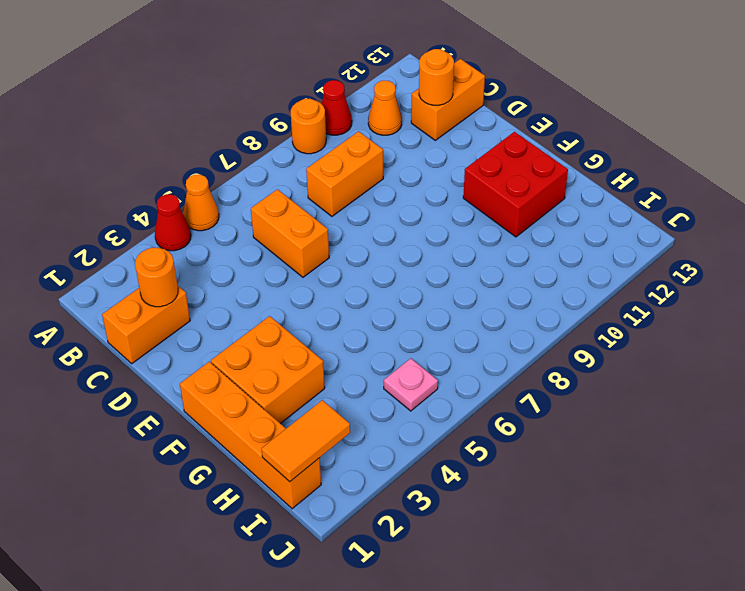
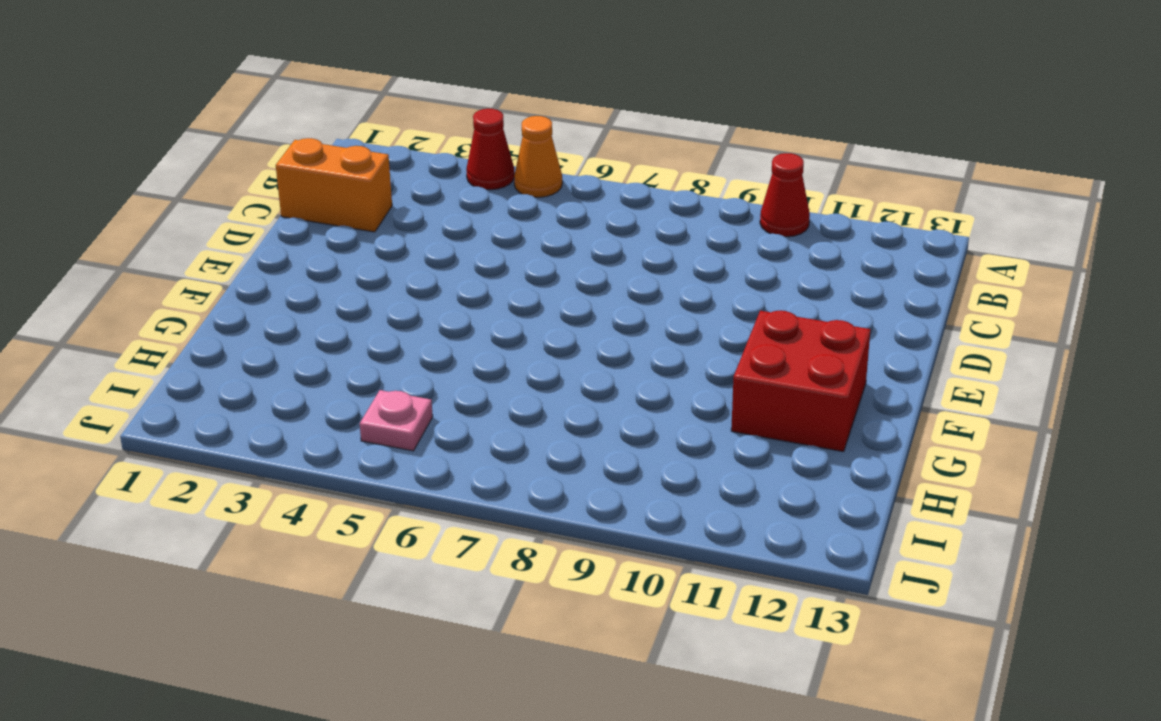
none -> orange round brick A9 level 1
none -> orange cone B11 level 1
none -> orange brick C6:D6 level 1

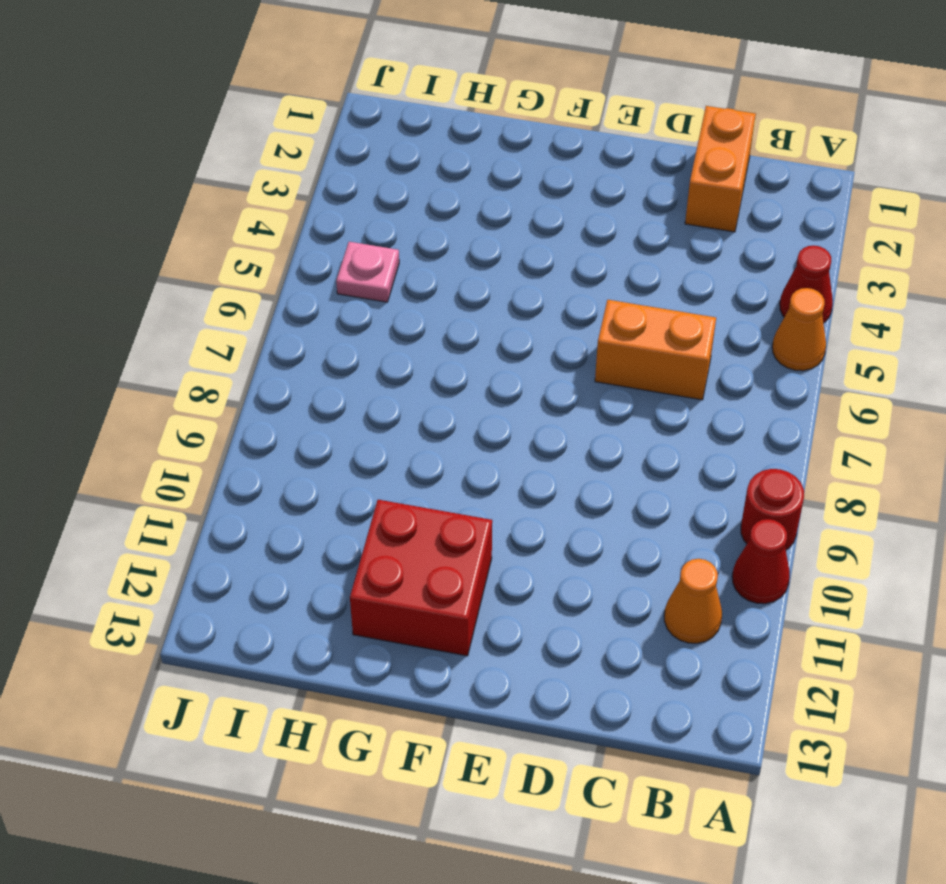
red round brick A9 level 1 -> orange round brick A9 level 1
none -> orange brick C8:C9 level 1
none -> orange brick C12:C13 level 1
none -> orange brick F1:I1 level 1

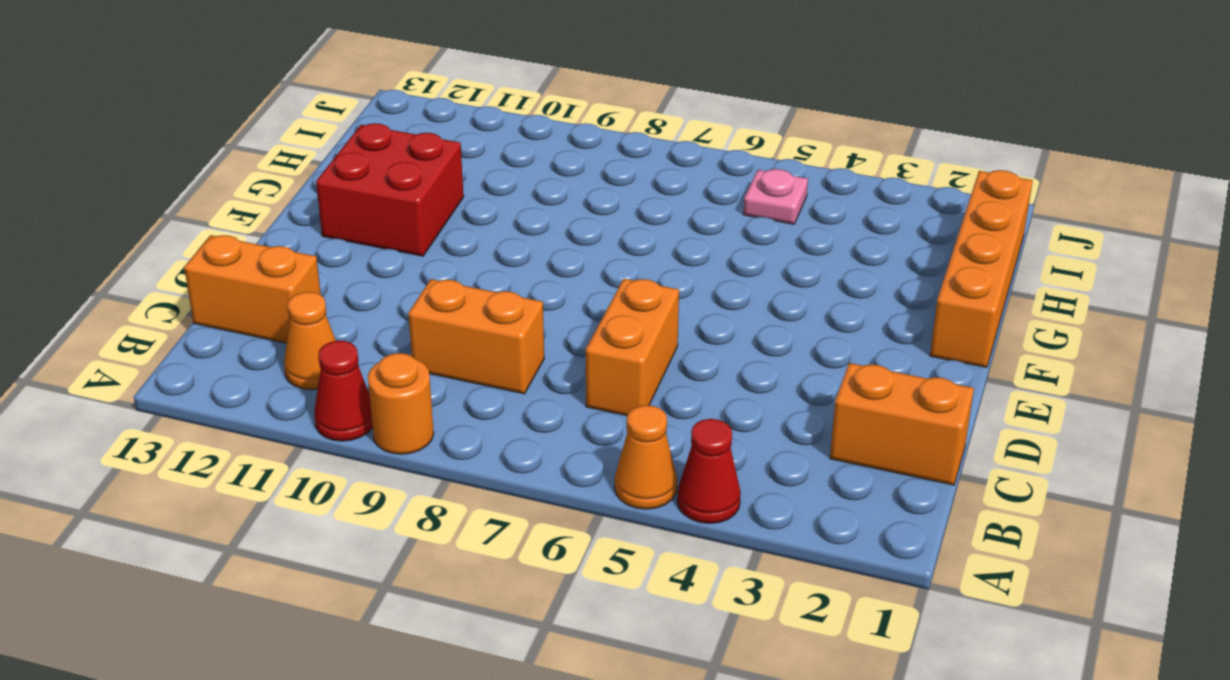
none -> orange brick F2:G3 level 1
none -> orange round brick C2 level 2
none -> orange round brick C12 level 2

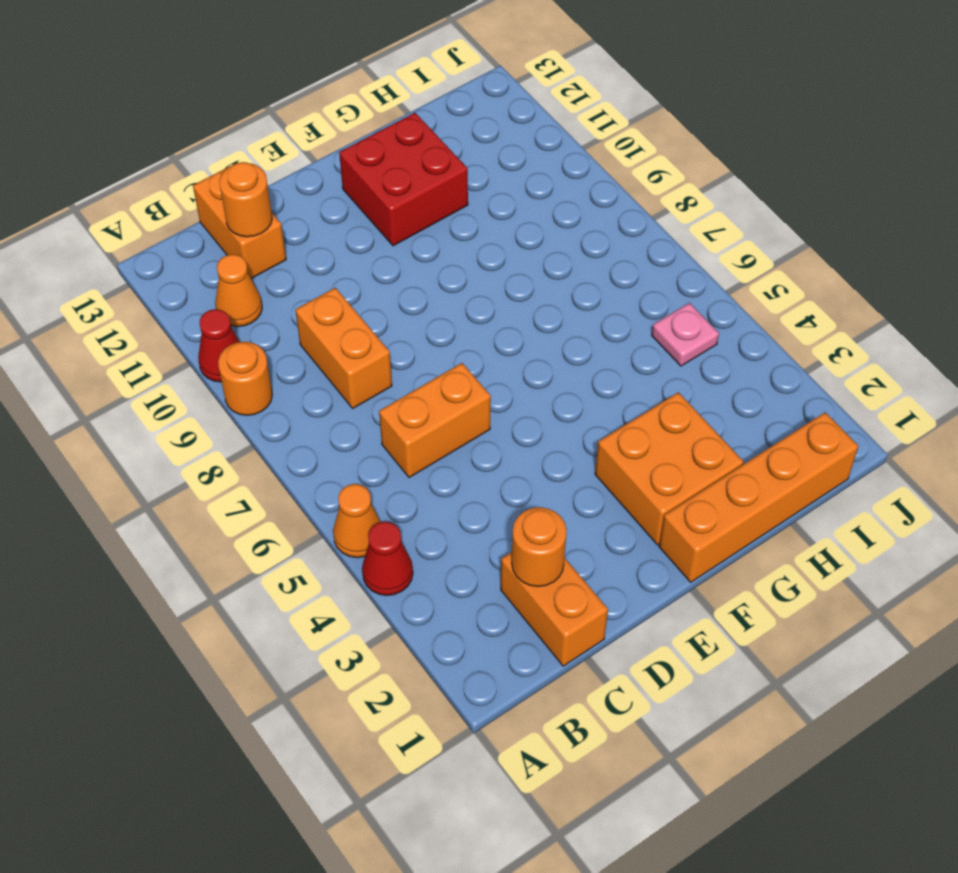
none -> orange tile I1:I2 level 2

